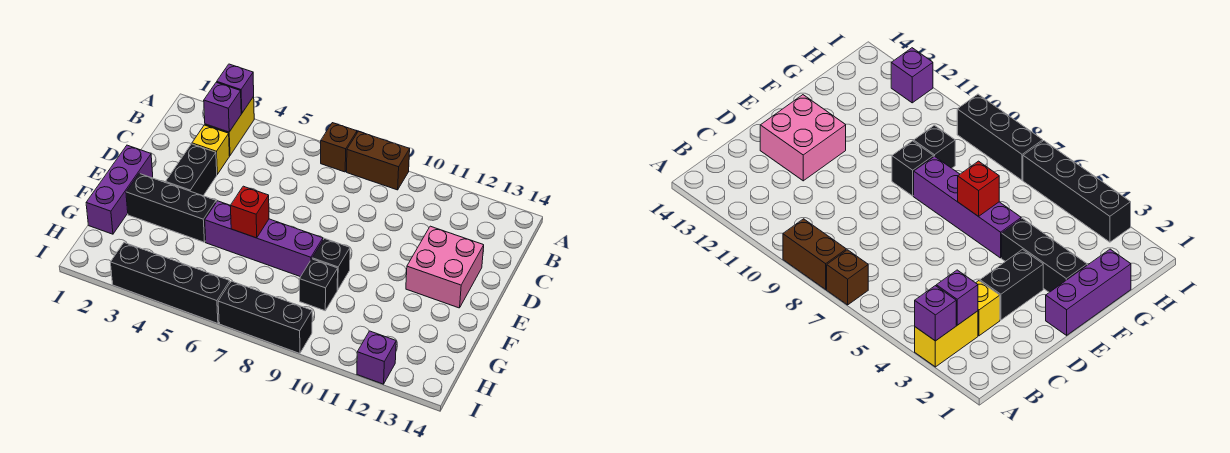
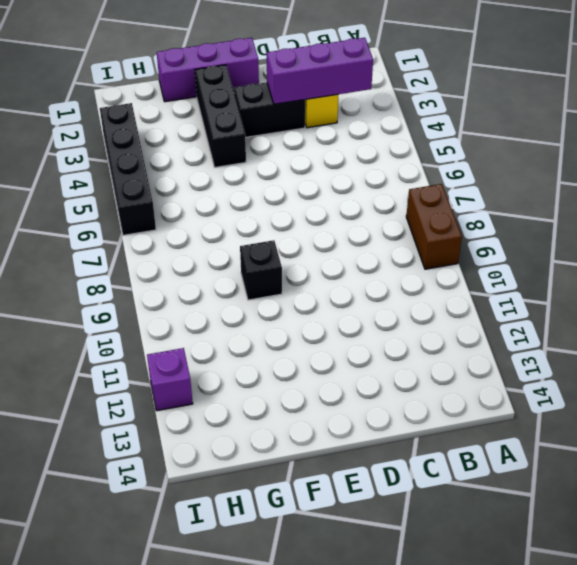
purple brick B3:D3 level 2 -> purple brick B3 level 2
none -> yellow brick A3:B3 level 1
none -> brown brick A7 level 1
none -> pink brick D12:E13 level 1

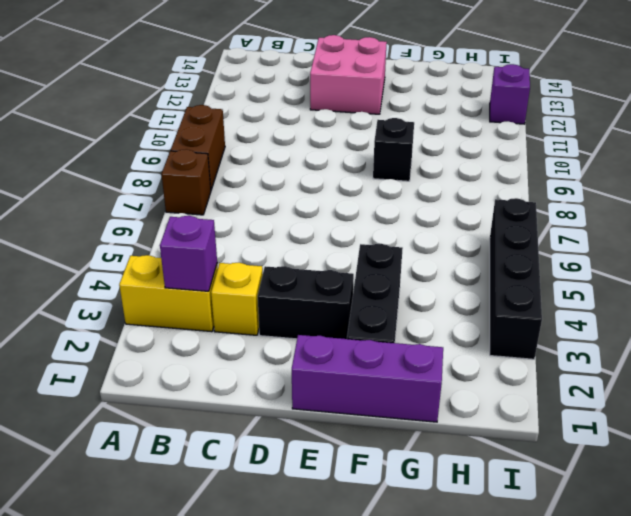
none -> purple brick F5:F8 level 1
none -> black brick G9 level 1
none -> black brick I7:I9 level 1

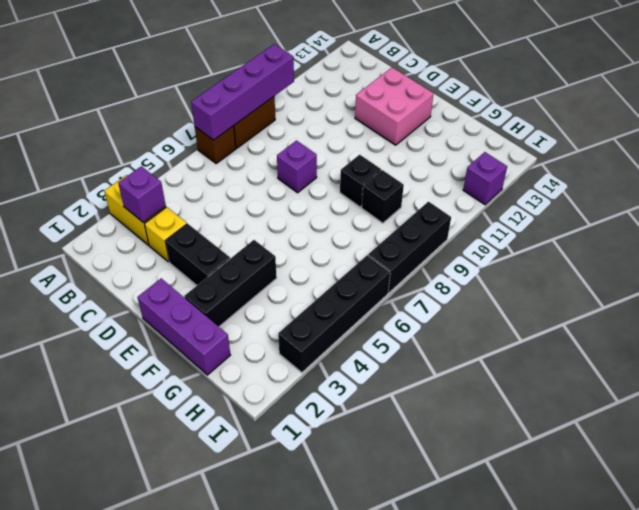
purple brick A7:A10 level 2 -> purple brick F5:F8 level 1
purple brick D8 level 1 -> purple brick A3 level 2
none -> red brick F6 level 2

